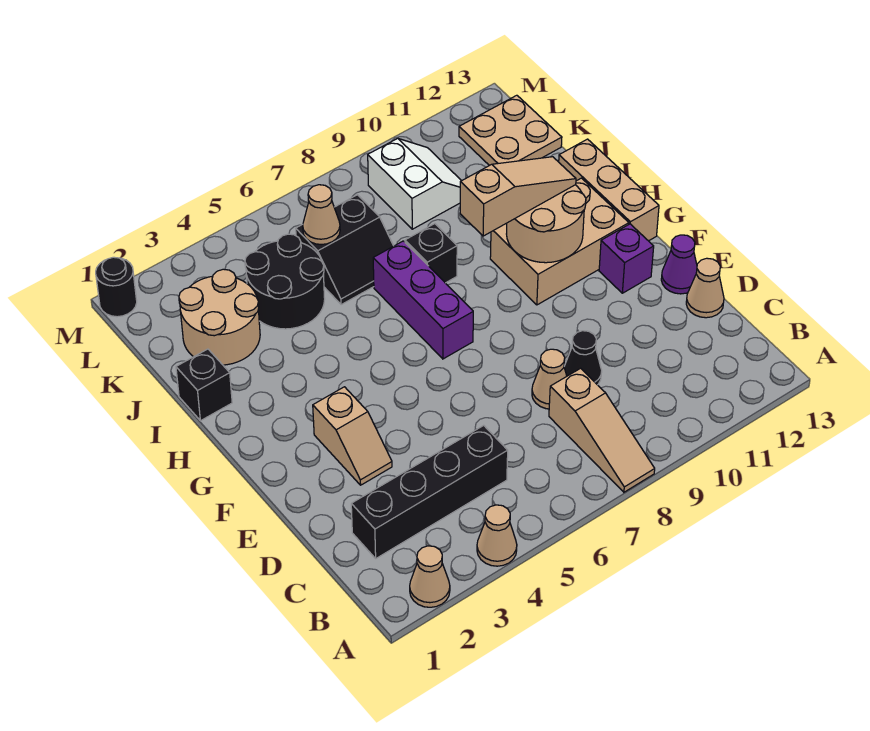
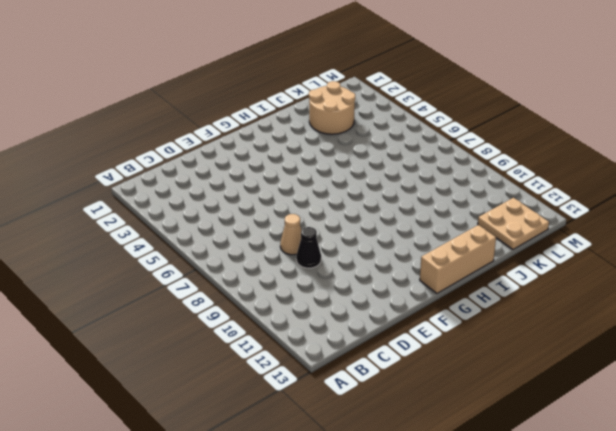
none -> tan cone A2 level 1
none -> tan cone A4 level 1
none -> tan slope A8:C8 level 1 top C

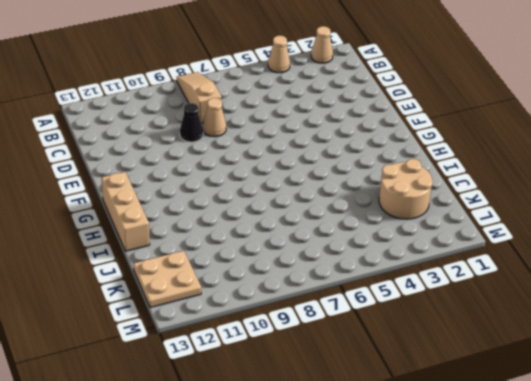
none -> black brick C2:C5 level 1
none -> tan cone D13 level 1
none -> tan slope E3:F3 level 1 top F

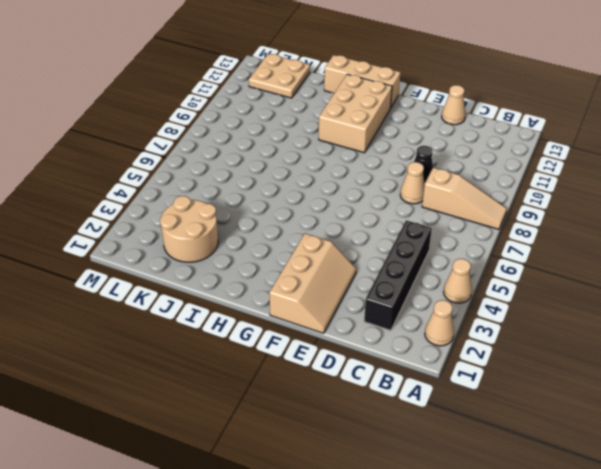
tan slope E1:F3 level 1 top F -> tan slope E3:F3 level 1 top F
none -> purple cone E13 level 1
none -> purple brick F12 level 1
none -> purple brick G7:I7 level 1

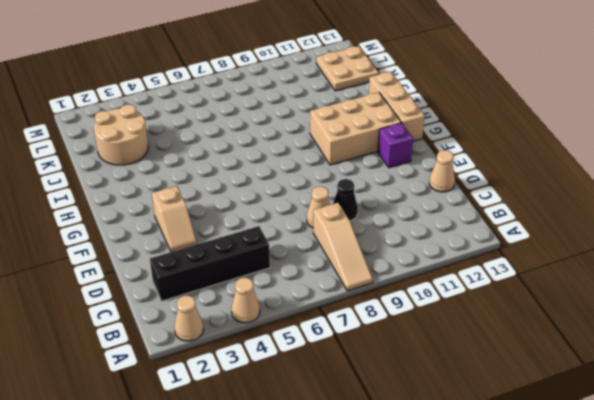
none -> purple cone E13 level 1
none -> purple brick G7:I7 level 1
none -> black brick I1 level 1

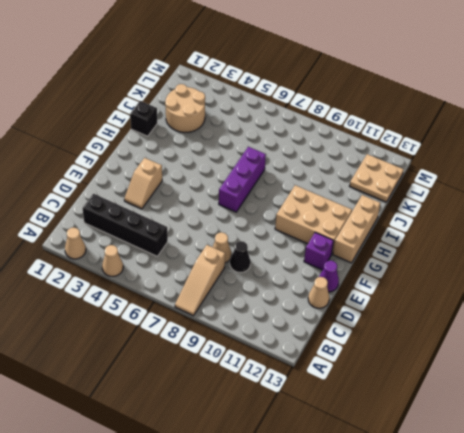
none -> black brick I8 level 1
none -> black round brick J4:K5 level 1
none -> black slope J6:K7 level 1 top K

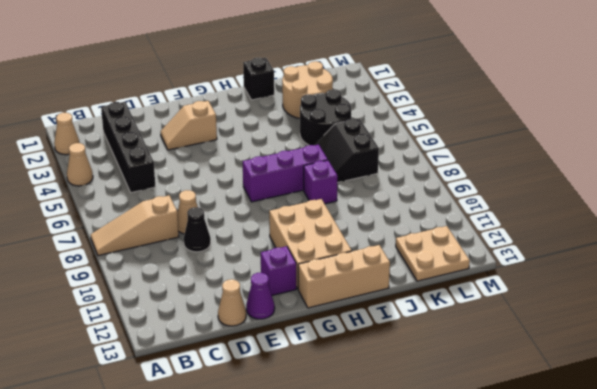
purple brick I8 level 1 -> black brick I8 level 1
none -> white slope K9:L10 level 1 top 9
none -> black round brick M1 level 1
none -> tan round brick G10:H11 level 2

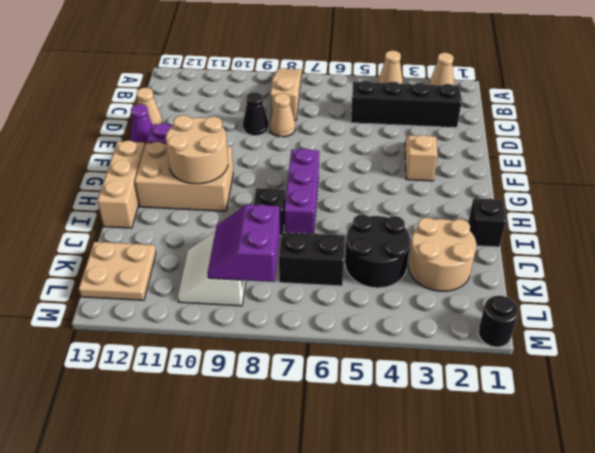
purple slope K8:L9 level 2 top 8 -> none
none -> tan cone K6 level 2
none -> tan slope H9:H11 level 3 top 9

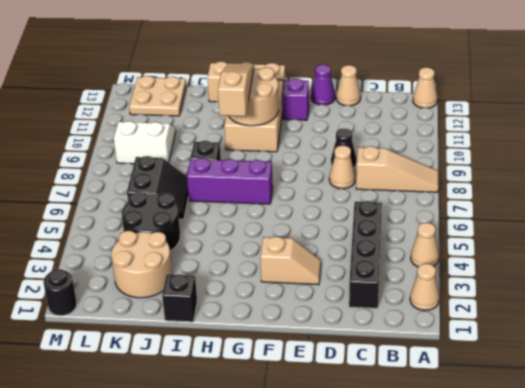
tan cone A13 level 1 -> tan cone K6 level 2

